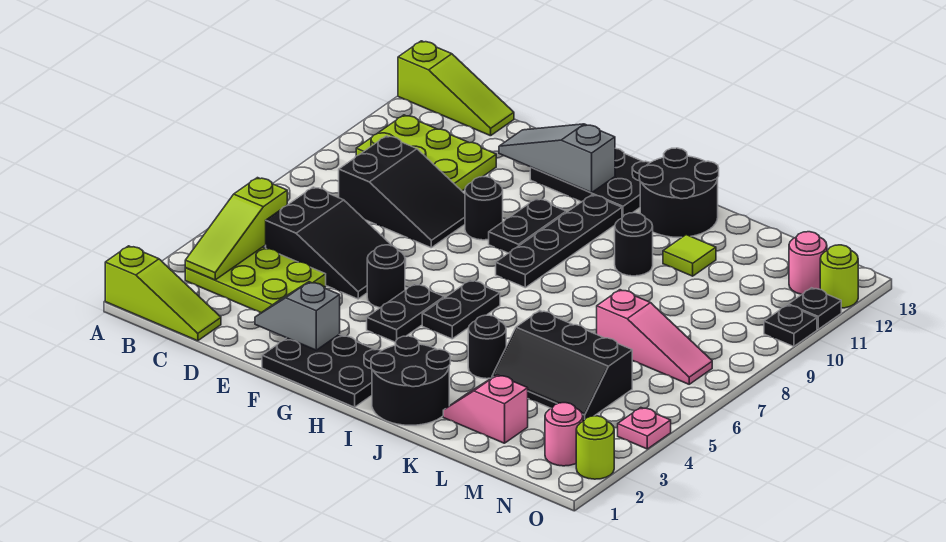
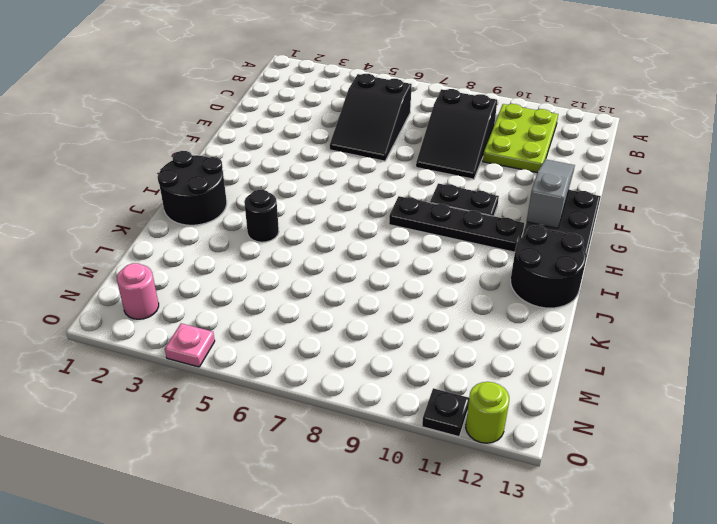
none -> lime slope A1:C1 level 1 top A
none -> lime slope A13:C13 level 1 top A
none -> lime plate B3:D4 level 1
none -> black plate F1:H2 level 1

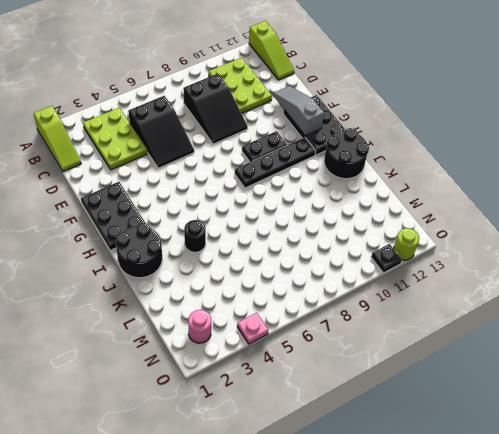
none -> black round brick F5 level 1
none -> black round brick F9 level 1
none -> black plate G4:G5 level 1
none -> black plate H5:H6 level 1

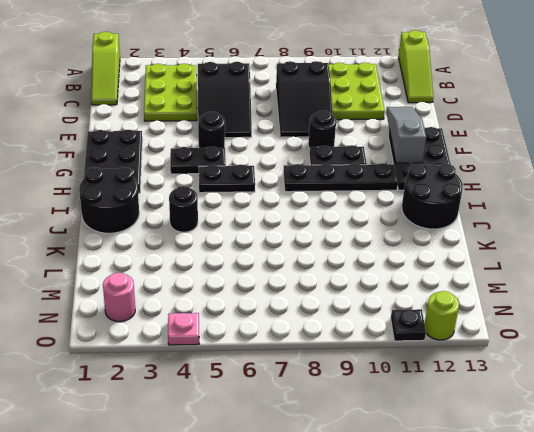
none -> black round brick J10 level 1
none -> pink slope K2:L2 level 1 top L
none -> black slope K4:M5 level 1 top 5
none -> lime tile K11 level 1

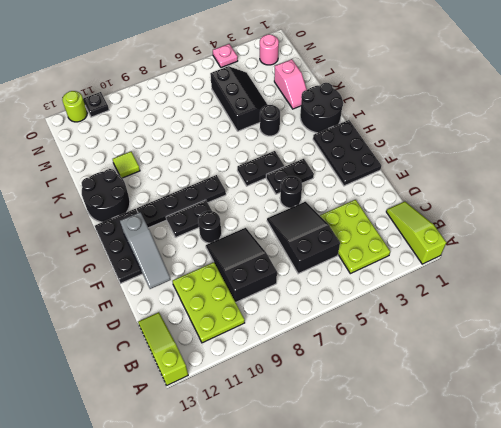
none -> black round brick J10 level 1
none -> pink slope L7:N7 level 1 top L
none -> pink round brick N12 level 1
none -> lime round brick O2 level 1

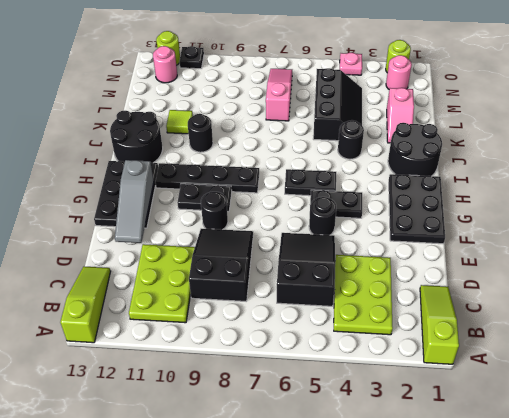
none -> black plate O10 level 1
none -> lime slope B3:B5 level 2 top 5
none -> grey slope E2:F2 level 2 top F

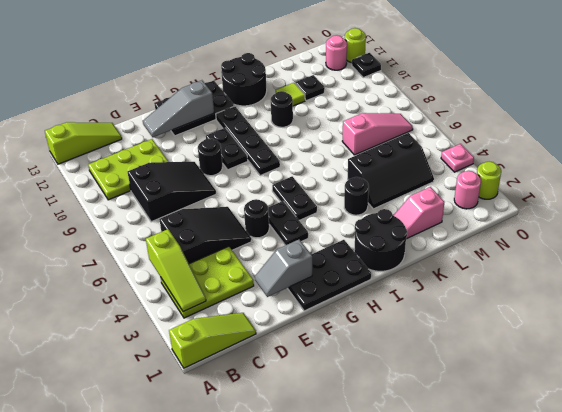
black plate L11 level 1 -> black plate O10 level 1

